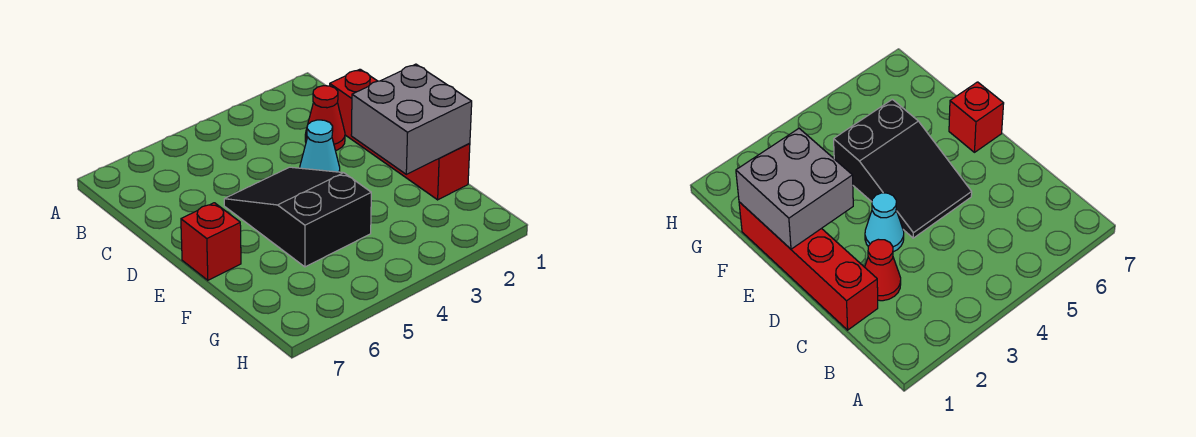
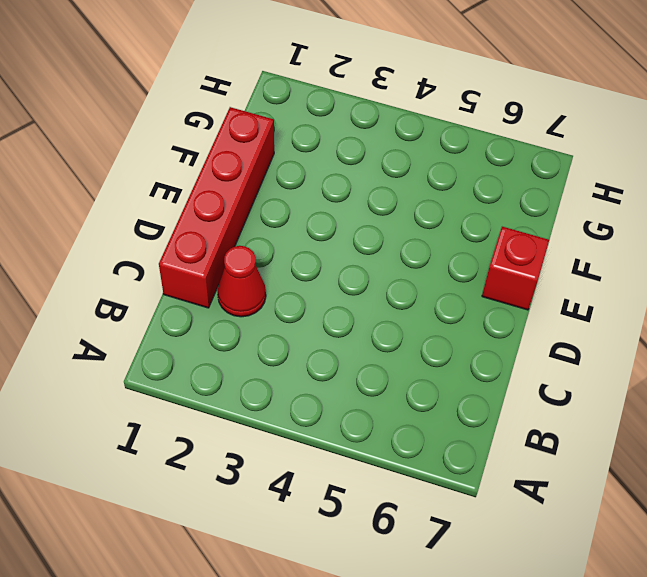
none -> cyan cone D3 level 1
none -> black slope D4:F5 level 1 top F

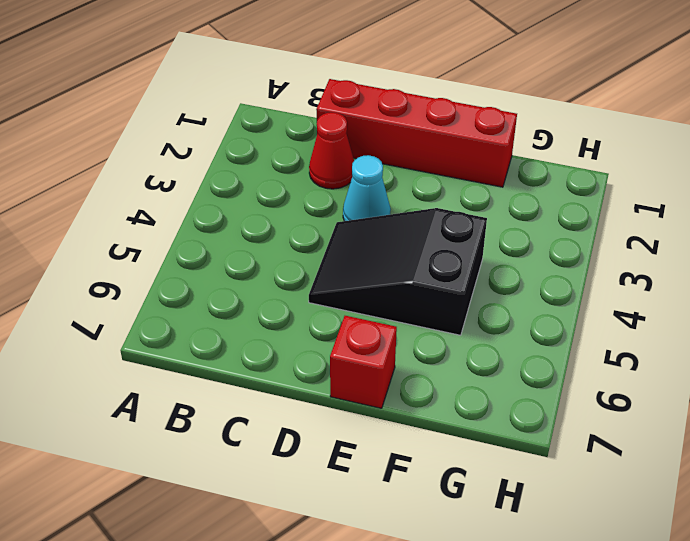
none -> grey brick E1:F2 level 2

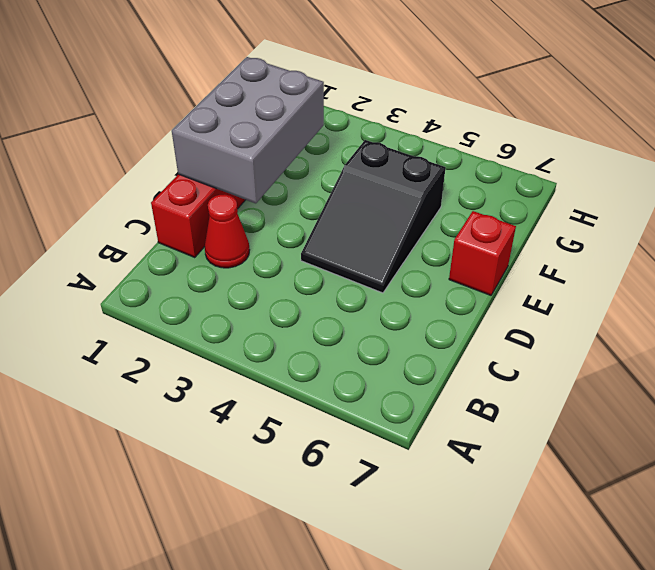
grey brick D1:F2 level 2 -> grey brick E1:F2 level 2
none -> cyan cone D3 level 1

